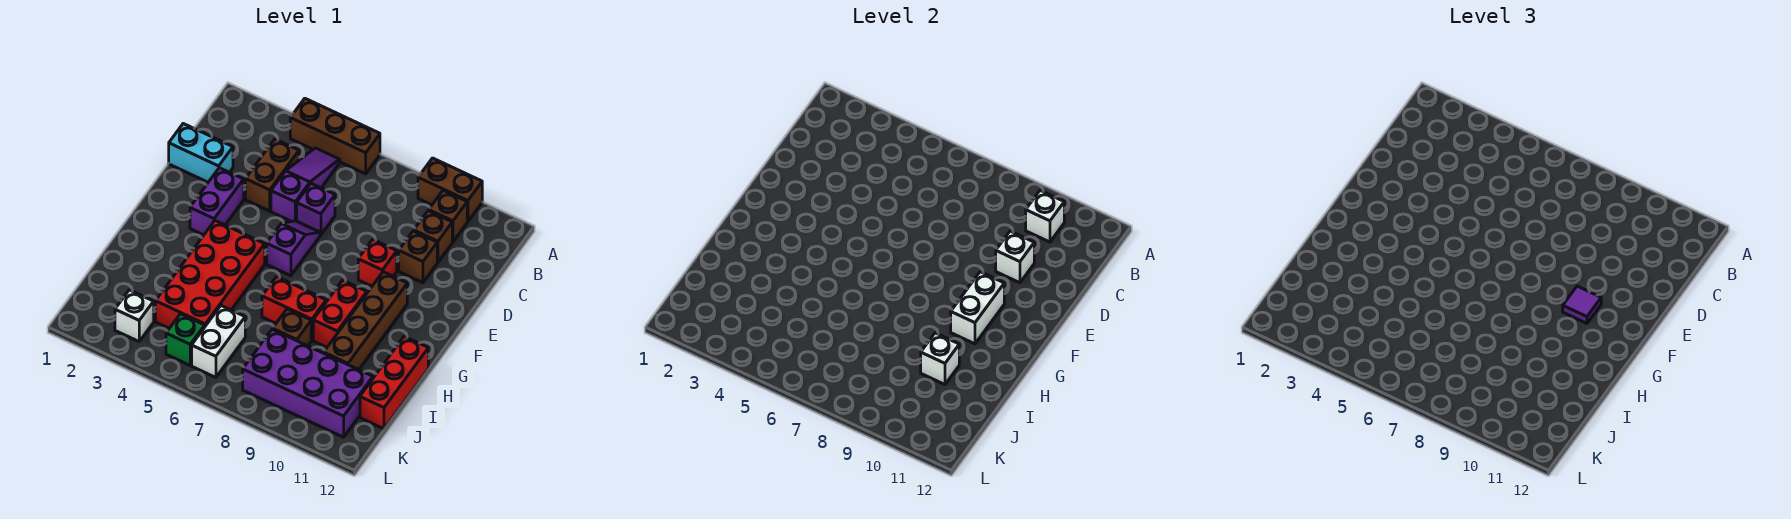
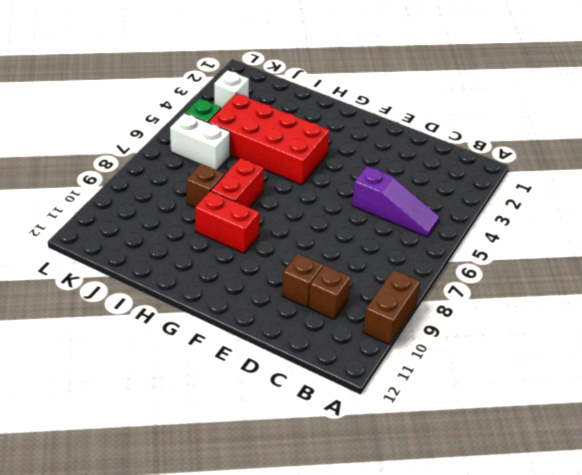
none -> brown brick A4:A6 level 1
none -> brown brick B10 level 1
none -> brown brick C4:D4 level 1

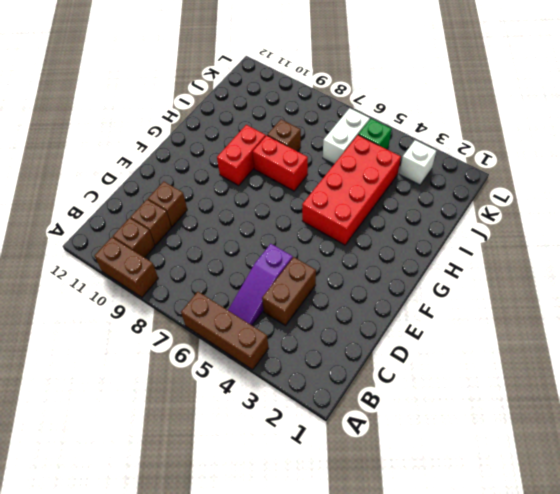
none -> cyan brick D1:D2 level 1
none -> purple brick D6 level 1
none -> purple brick E3:F3 level 1

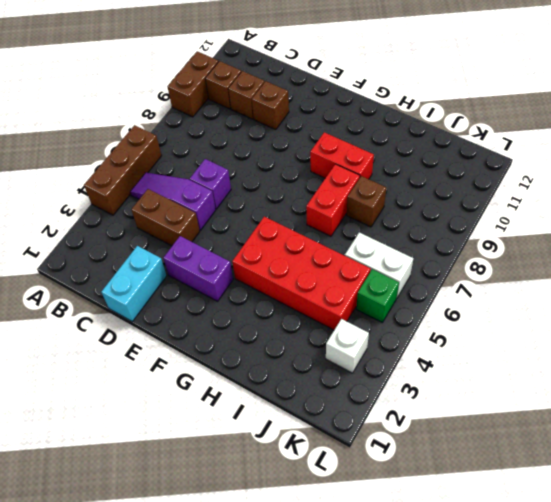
none -> purple slope E6:F6 level 1 top F
none -> red brick E9 level 1
none -> brown brick F10:I10 level 1

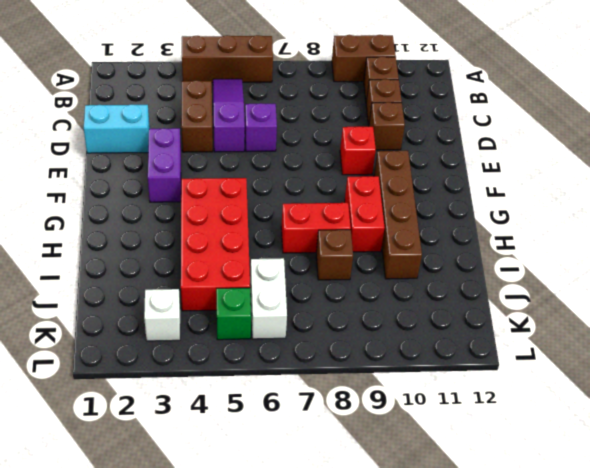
none -> purple slope E6:F6 level 1 top F
none -> red brick H12:J12 level 1
none -> purple brick J8:K11 level 1

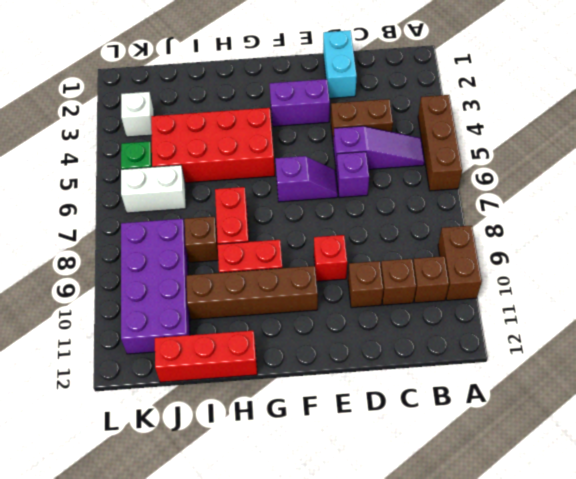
none -> white brick B10 level 2
none -> white brick D10 level 2
none -> white brick F10:G10 level 2

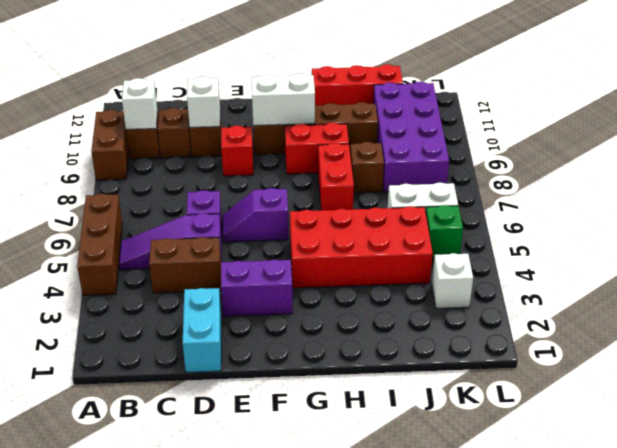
none -> white brick I10 level 2
none -> purple tile F10 level 3

